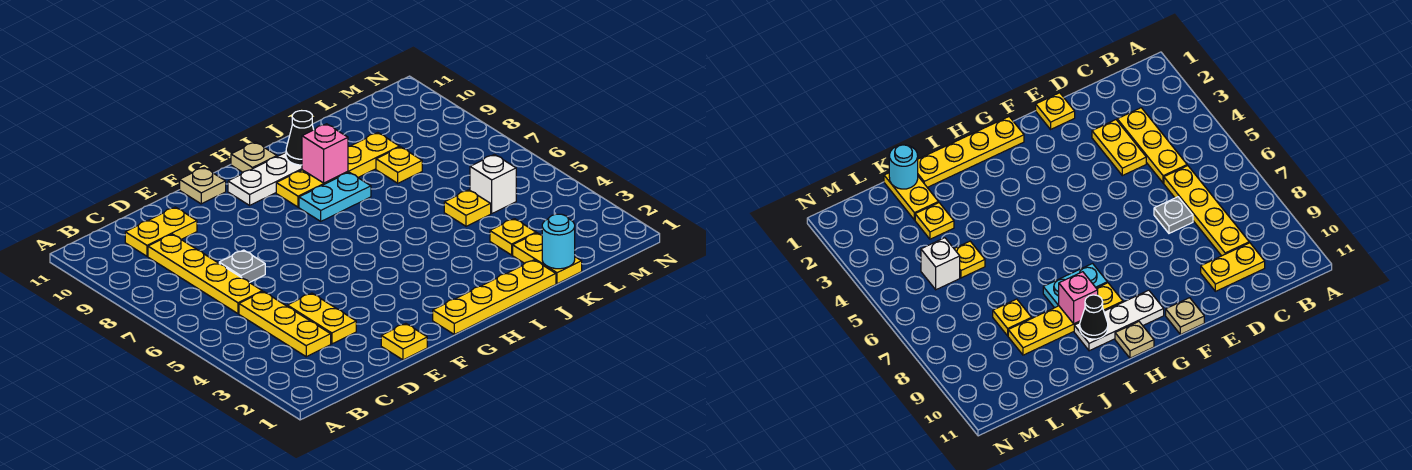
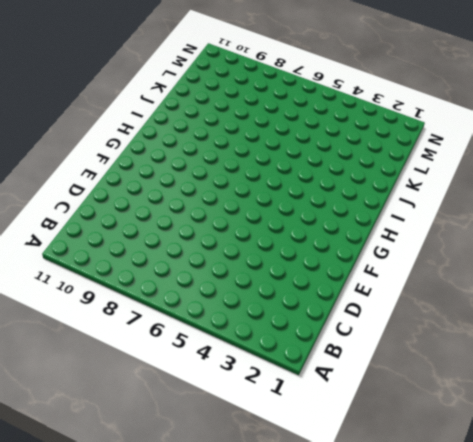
none -> yellow plate C3:C5 level 1
none -> yellow plate C6:C9 level 1
none -> yellow plate C10:D10 level 1

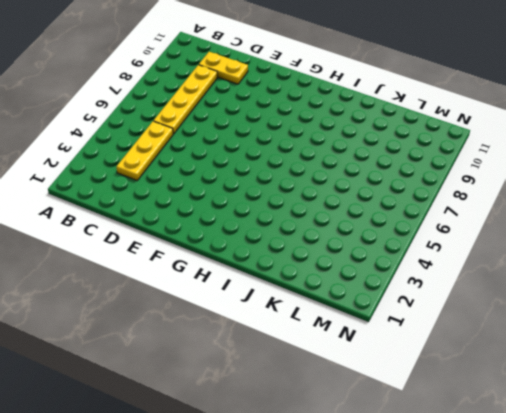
none -> yellow plate D3:D4 level 1
none -> grey plate D7 level 1
none -> yellow plate E1 level 1

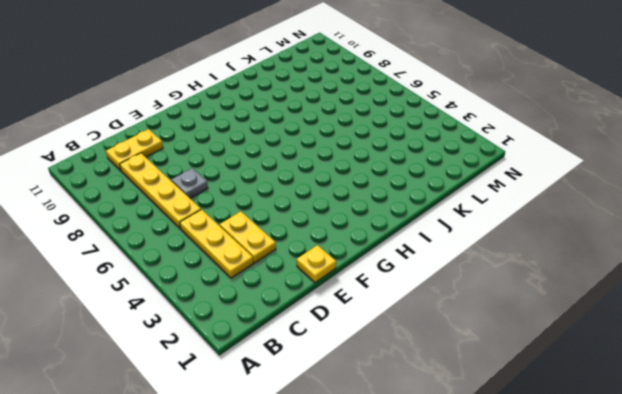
none -> tan plate F11 level 1
none -> yellow plate G1:J1 level 1
none -> white plate G10:I10 level 1

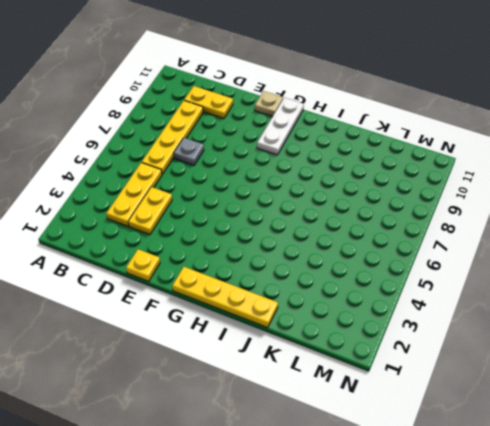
white plate G9:G11 level 1 -> white plate G10:I10 level 1
none -> cyan plate H8:I8 level 1
none -> yellow plate H9:K9 level 1
none -> tan plate H11 level 1

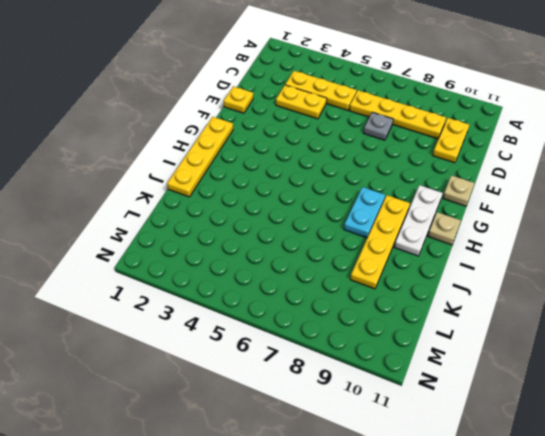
none -> yellow plate K1:K2 level 1
none -> yellow plate K3 level 1
none -> yellow plate K5 level 1

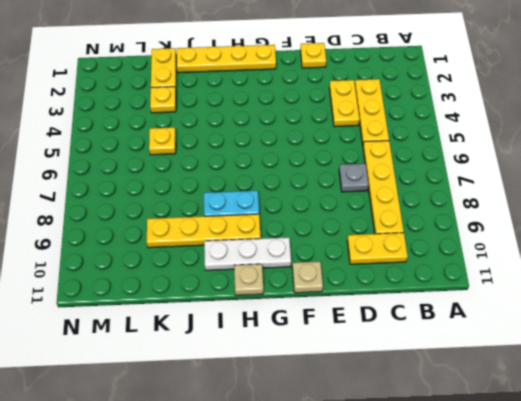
none -> yellow plate K8 level 1
none -> white brick L5 level 1
none -> pink brick I9 level 2

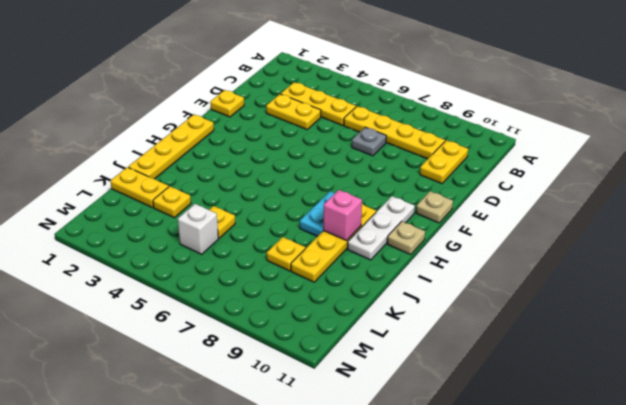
none -> black cone I10 level 2
none -> cyan round brick K1 level 2

